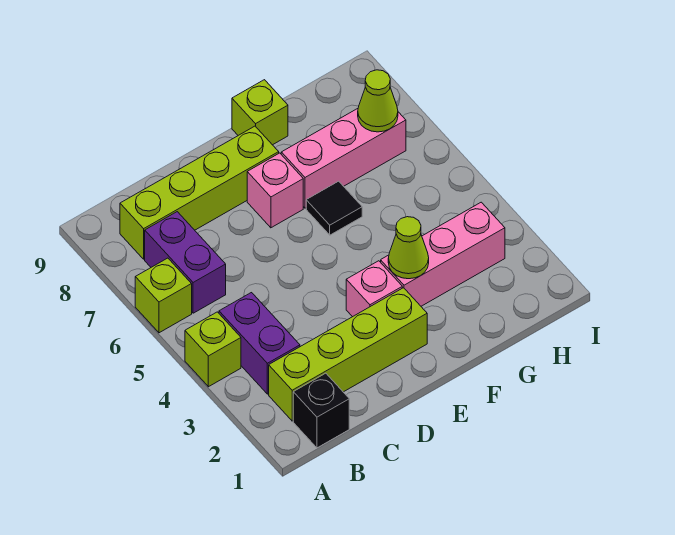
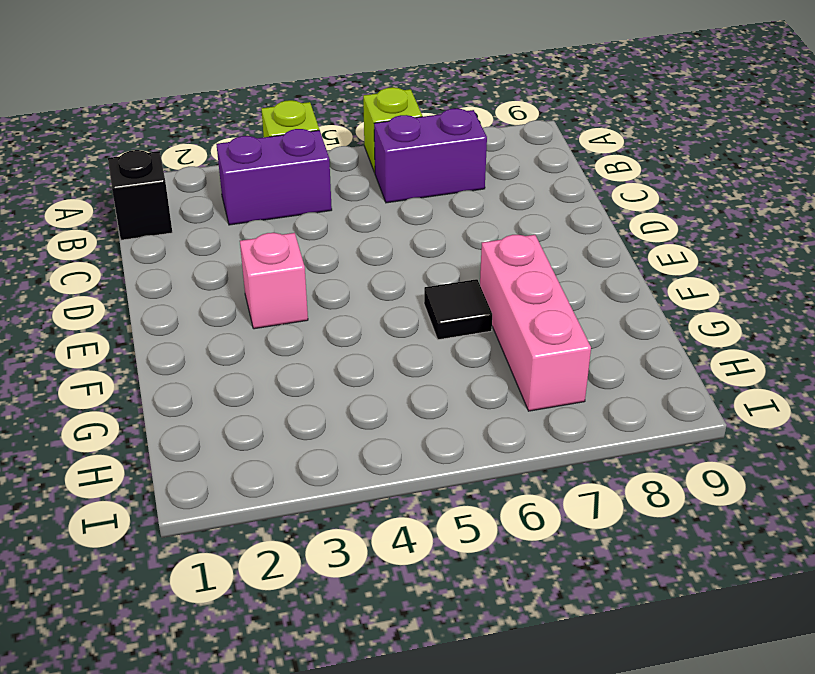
none -> lime brick B2:E2 level 1
none -> lime brick B8:E8 level 1
none -> pink brick E7 level 1

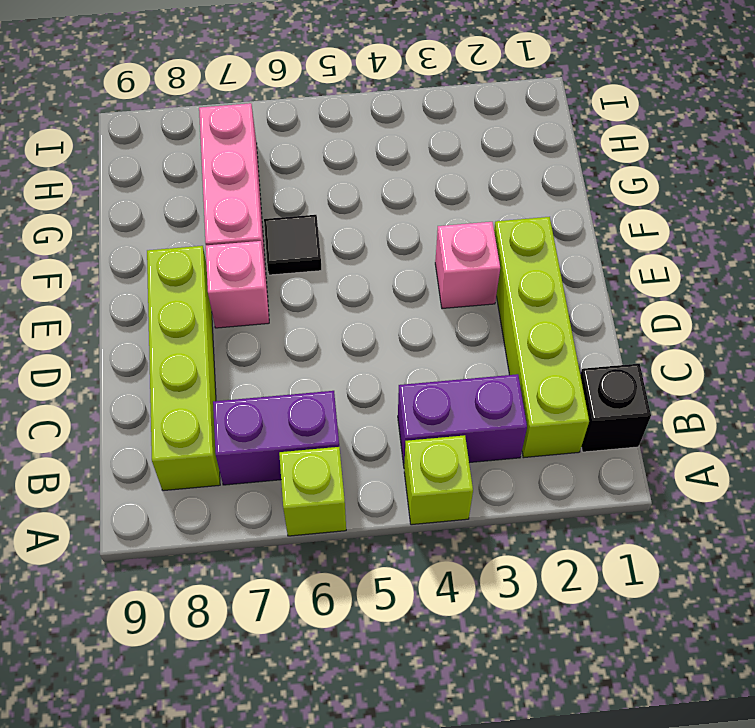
none -> pink brick F3:H3 level 1
none -> lime brick F9 level 1
none -> lime cone F3 level 2

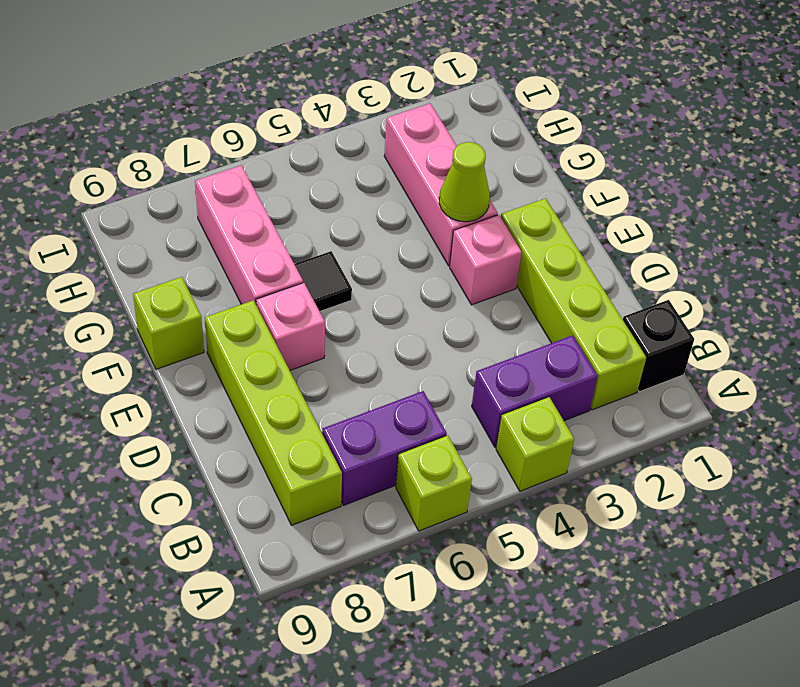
none -> lime cone H7 level 2

